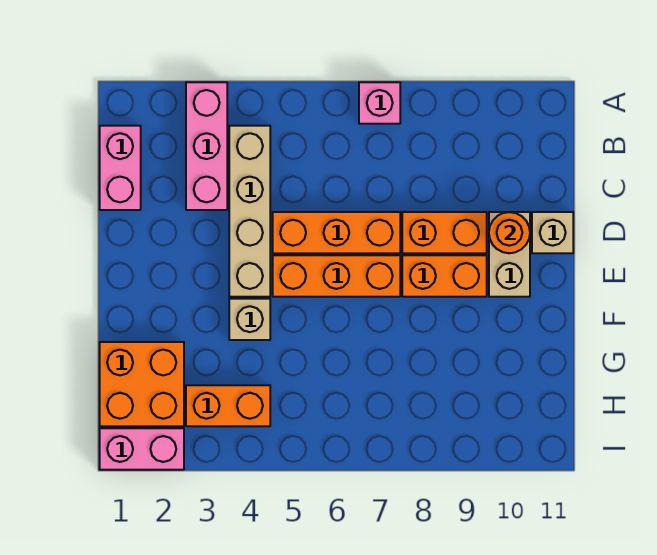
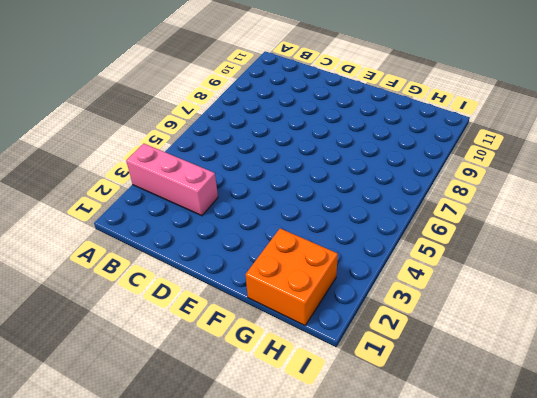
none -> pink brick A7 level 1
none -> pink brick B1:C1 level 1
none -> tan brick B4:E4 level 1

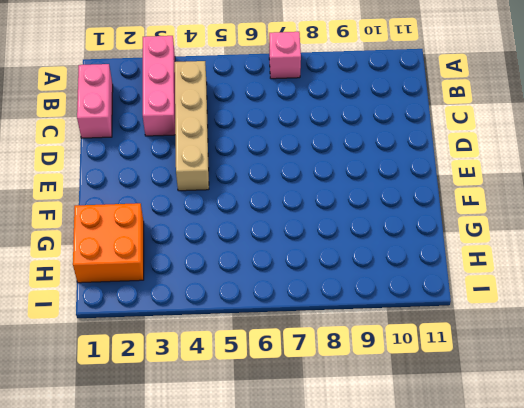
none -> orange brick D5:D7 level 1
none -> orange brick D8:D9 level 1
none -> tan brick D10:E10 level 1

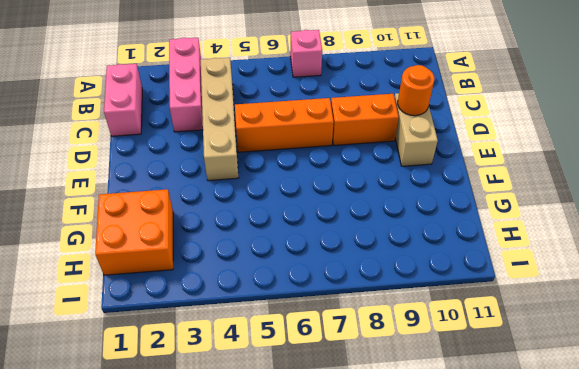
none -> tan brick D11 level 1
none -> orange brick E5:E7 level 1
none -> orange brick E8:E9 level 1

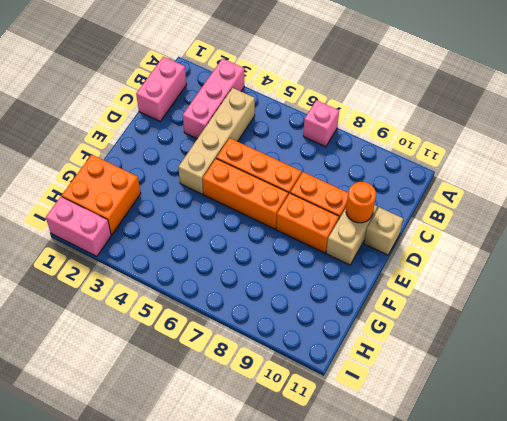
none -> tan brick F4 level 1
none -> orange brick H3:H4 level 1

